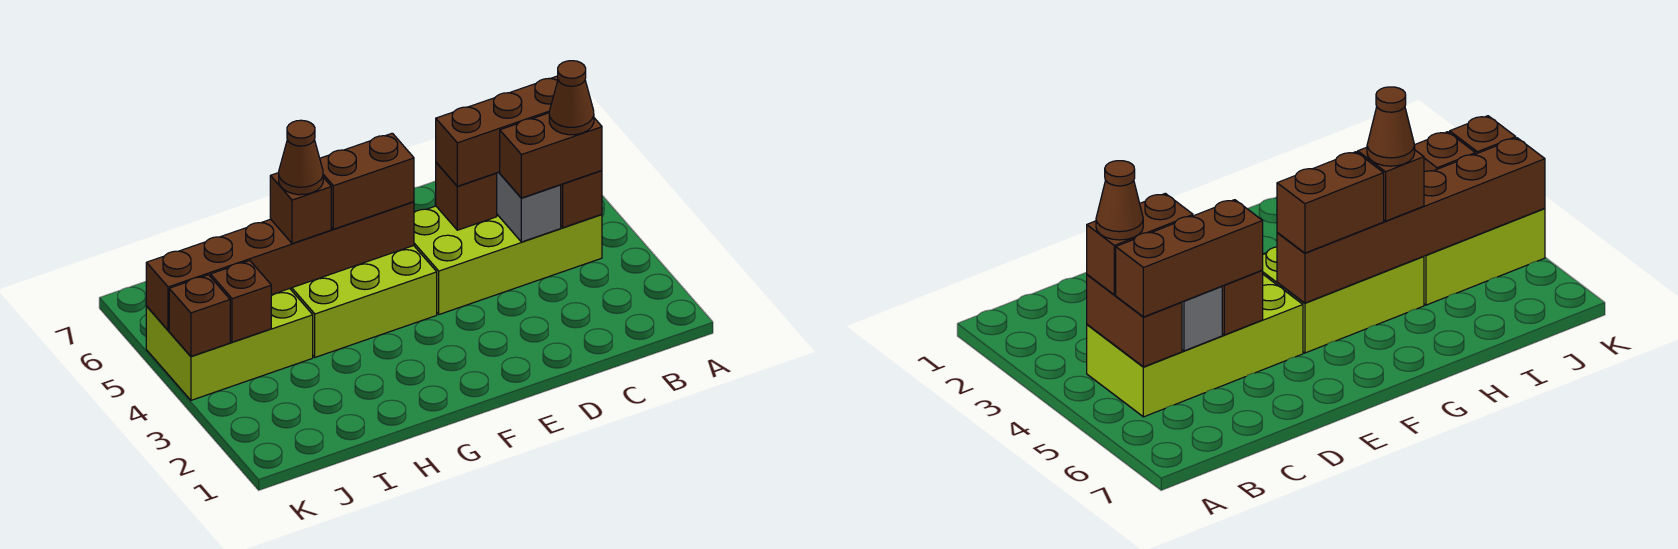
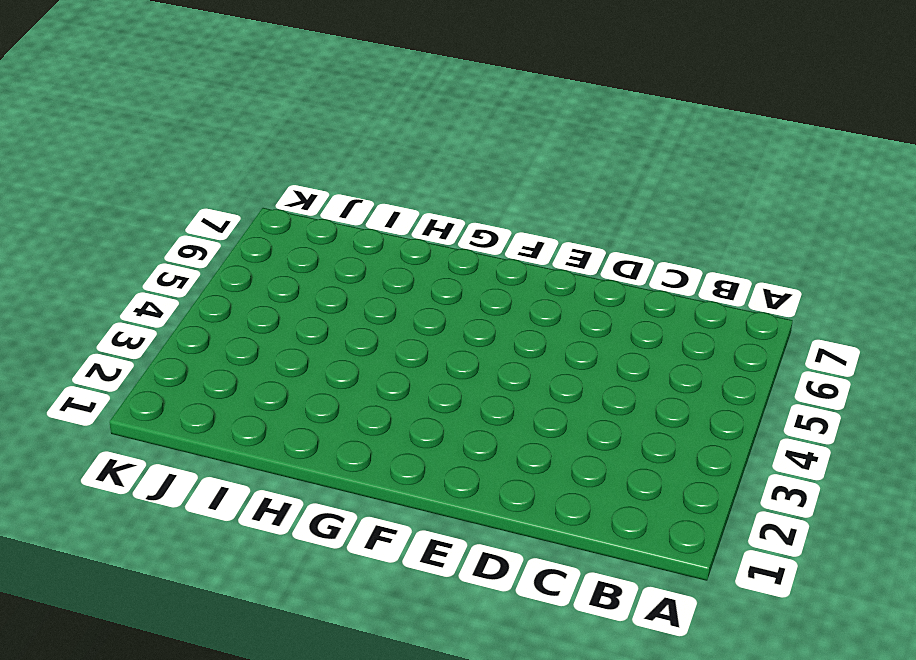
none -> lime brick B4:E5 level 1
none -> lime brick F4:H5 level 1
none -> lime brick I4:K5 level 1

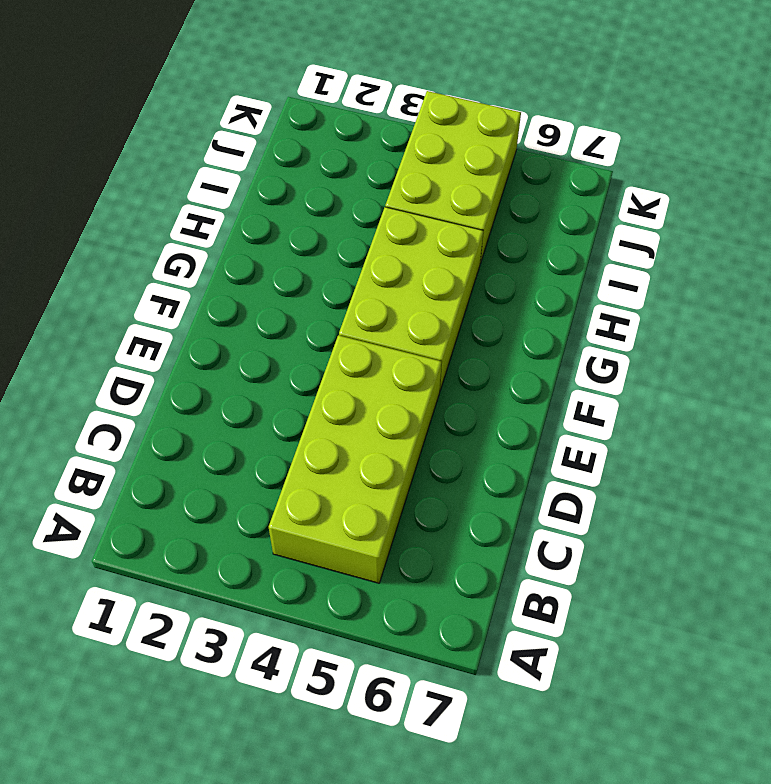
none -> brown brick B4:B5 level 2
none -> grey brick C4:C5 level 2
none -> brown brick D5 level 2

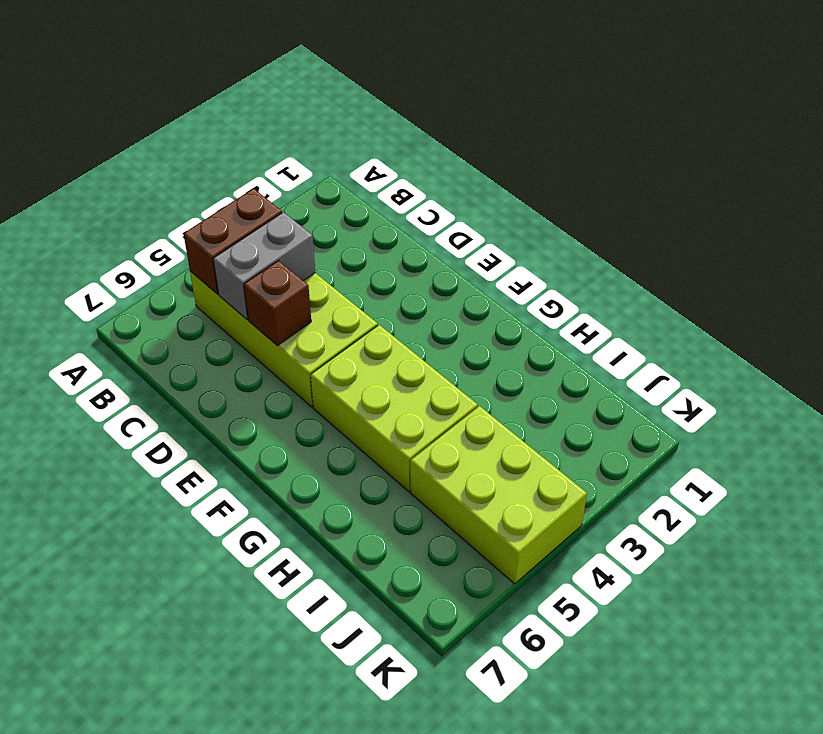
none -> brown brick F5:K5 level 2
none -> brown brick J4 level 2
none -> brown brick K4 level 2

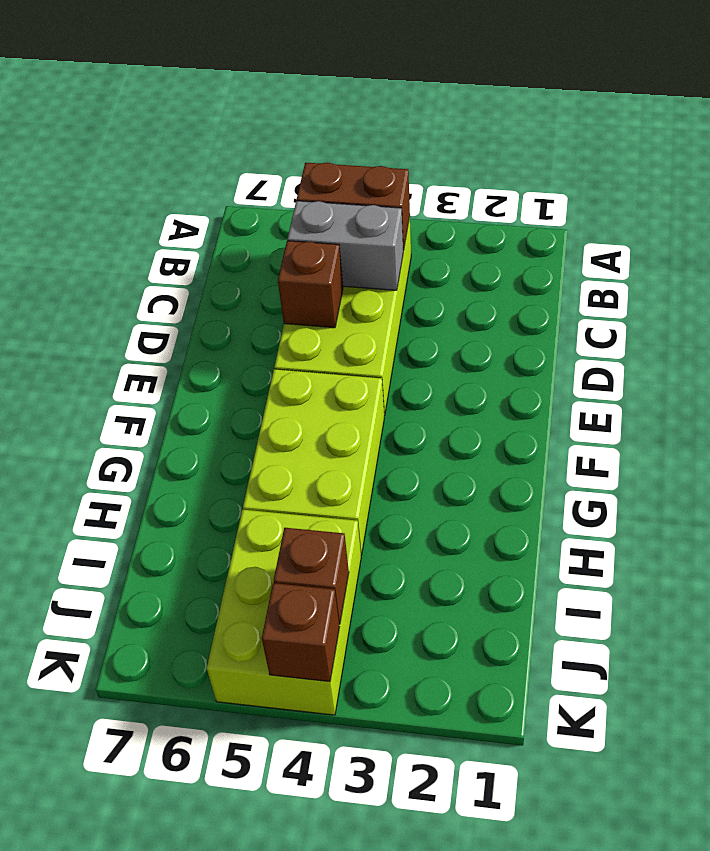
none -> brown brick F5:K5 level 2
none -> brown brick B4:C4 level 3
none -> brown brick B5:D5 level 3

